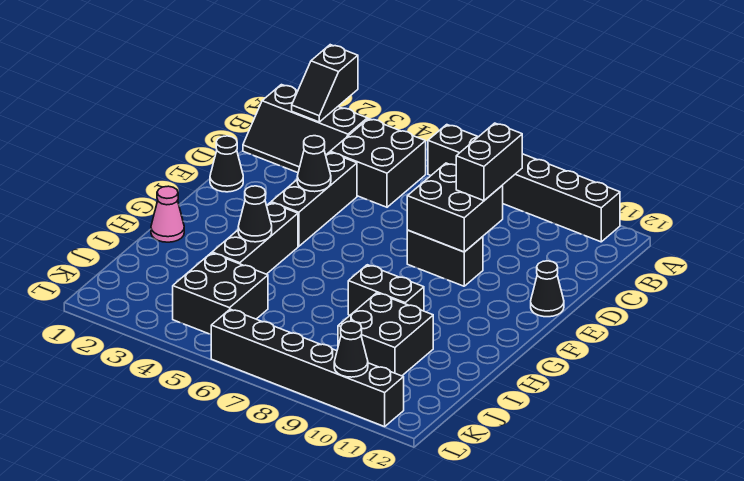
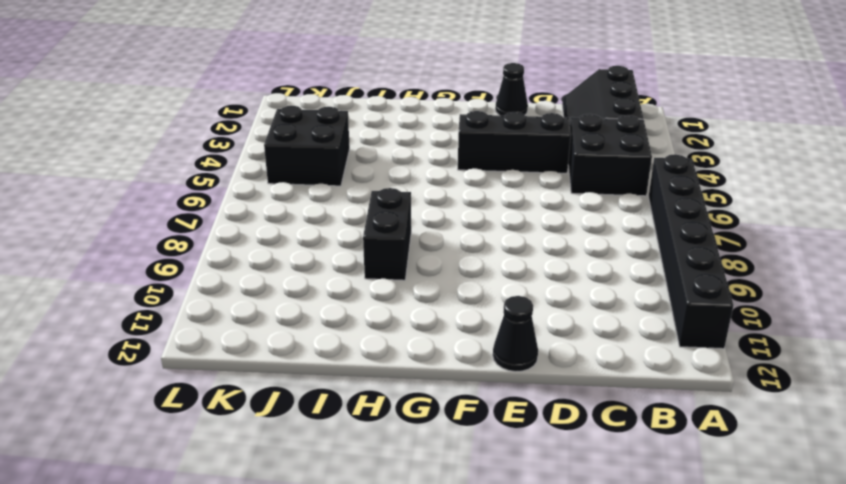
none -> black brick E8:E9 level 1
none -> black brick G4:I4 level 1
none -> pink cone H1 level 1

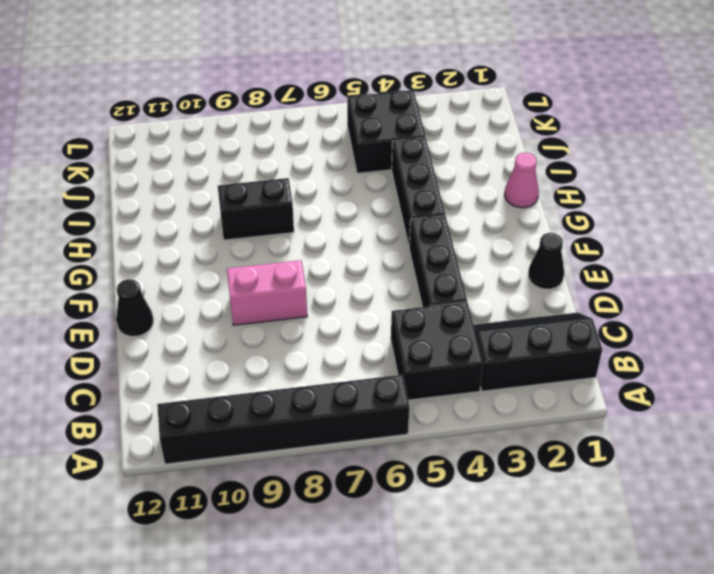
pink brick E8:E9 level 1 -> black brick E8:E9 level 1
none -> black brick I9:J10 level 1
none -> black brick L6:L11 level 1
none -> black slope A2:B2 level 2 top A

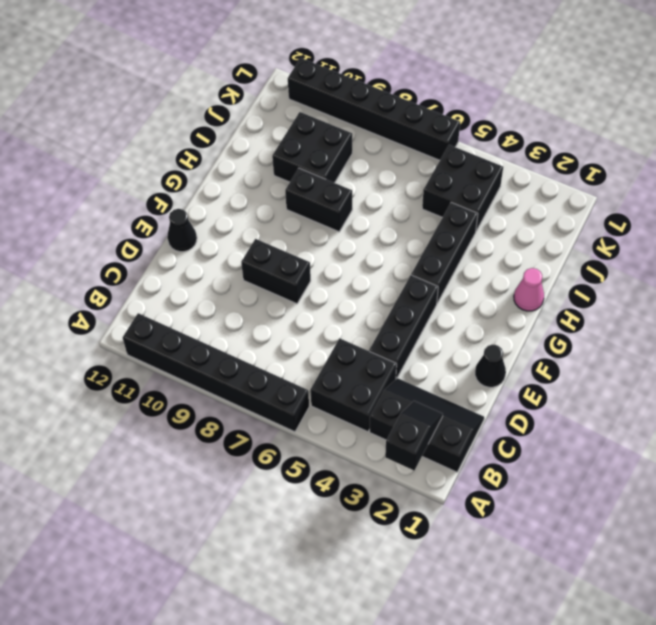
none -> black brick D8:E9 level 2
none -> black cone E4 level 2
none -> black cone H4 level 2

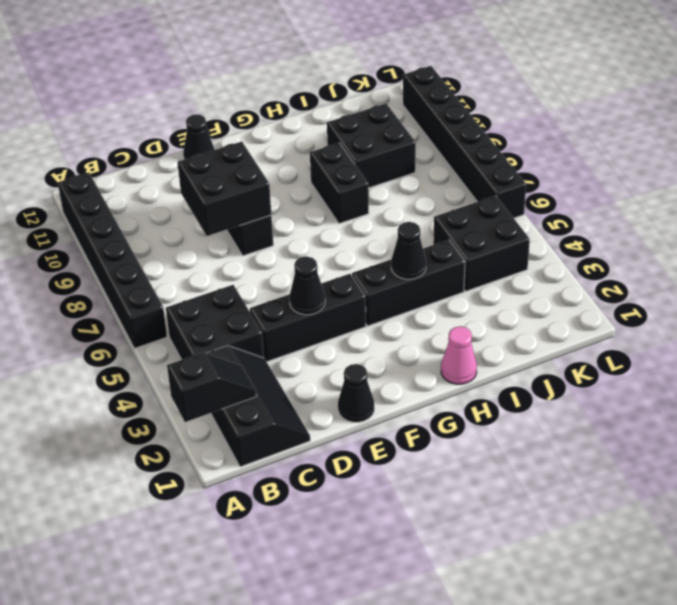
none -> black cone L10 level 2
none -> black brick C9:D9 level 3

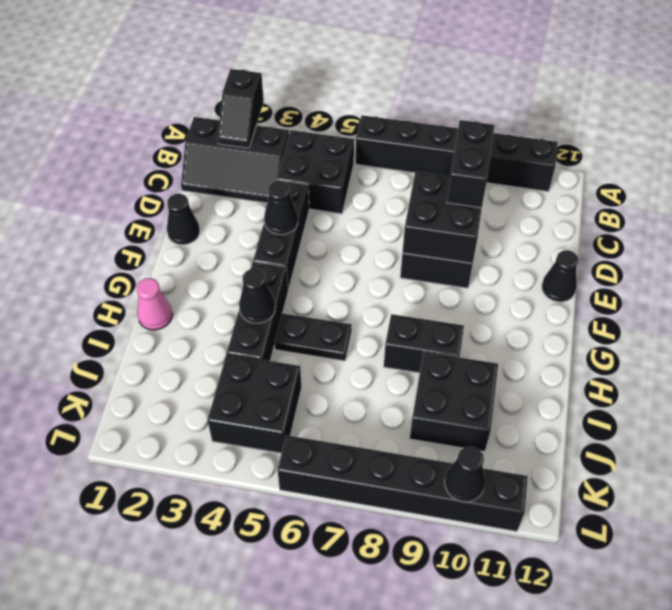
black plate H5:H6 level 1 -> none

